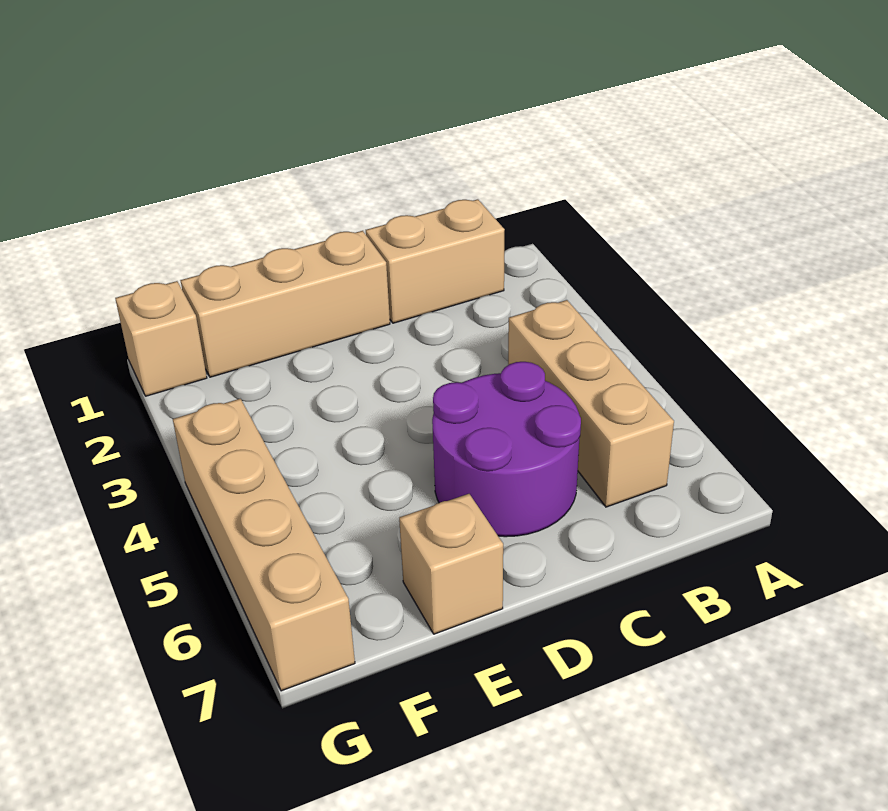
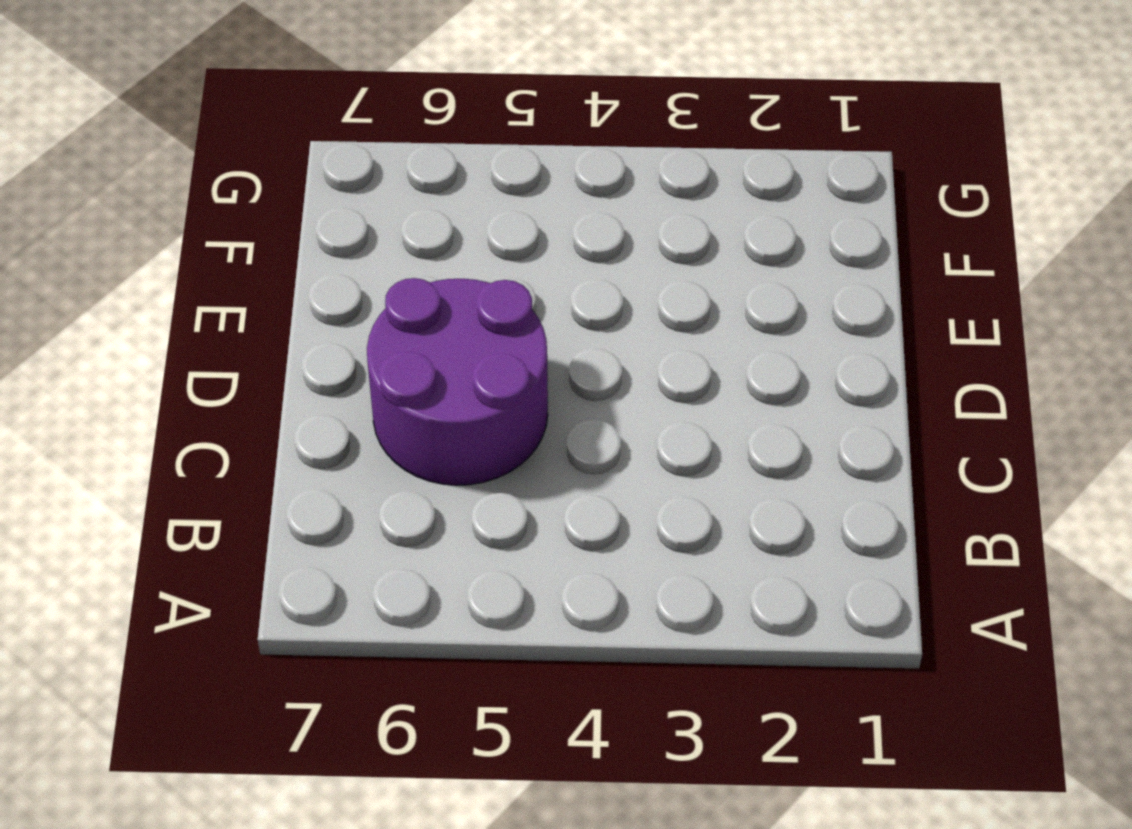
none -> tan brick B1:C1 level 1
none -> tan brick B4:B6 level 1

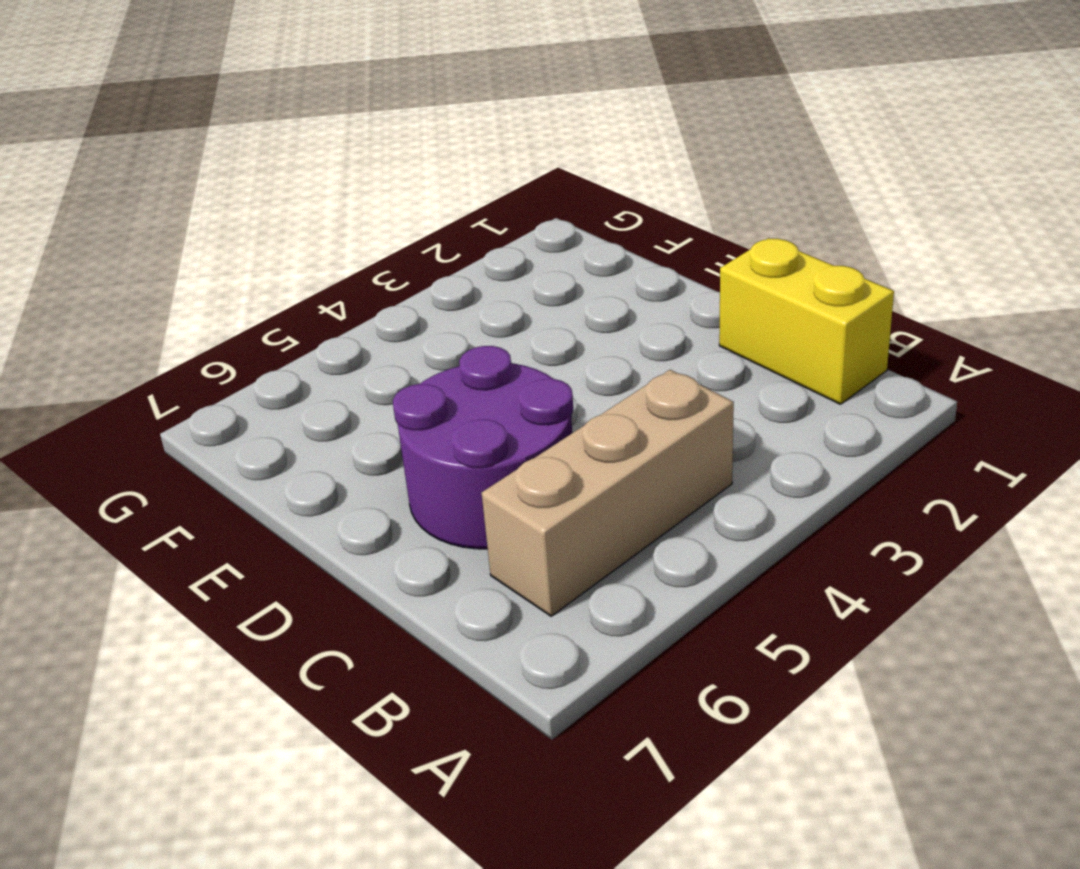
yellow brick B1:C1 level 1 -> tan brick B1:C1 level 1
none -> tan brick D1:F1 level 1
none -> tan brick E7 level 1

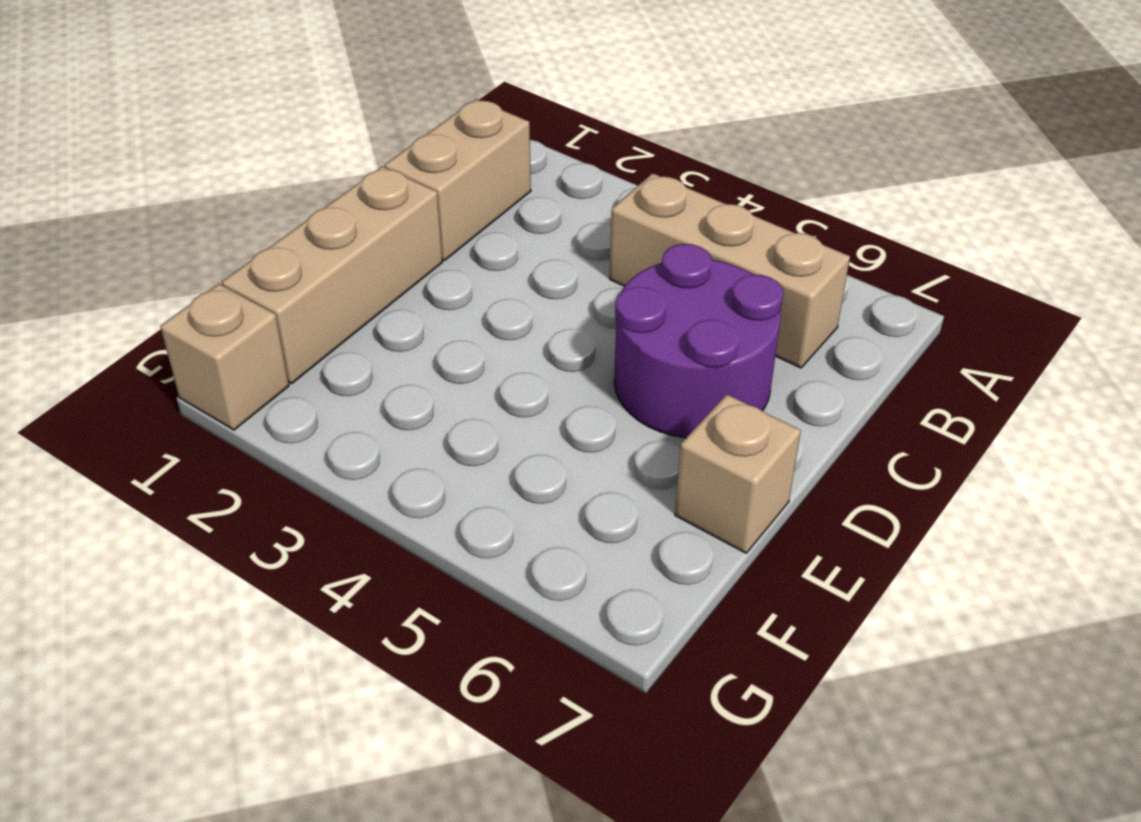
none -> tan brick G4:G7 level 1

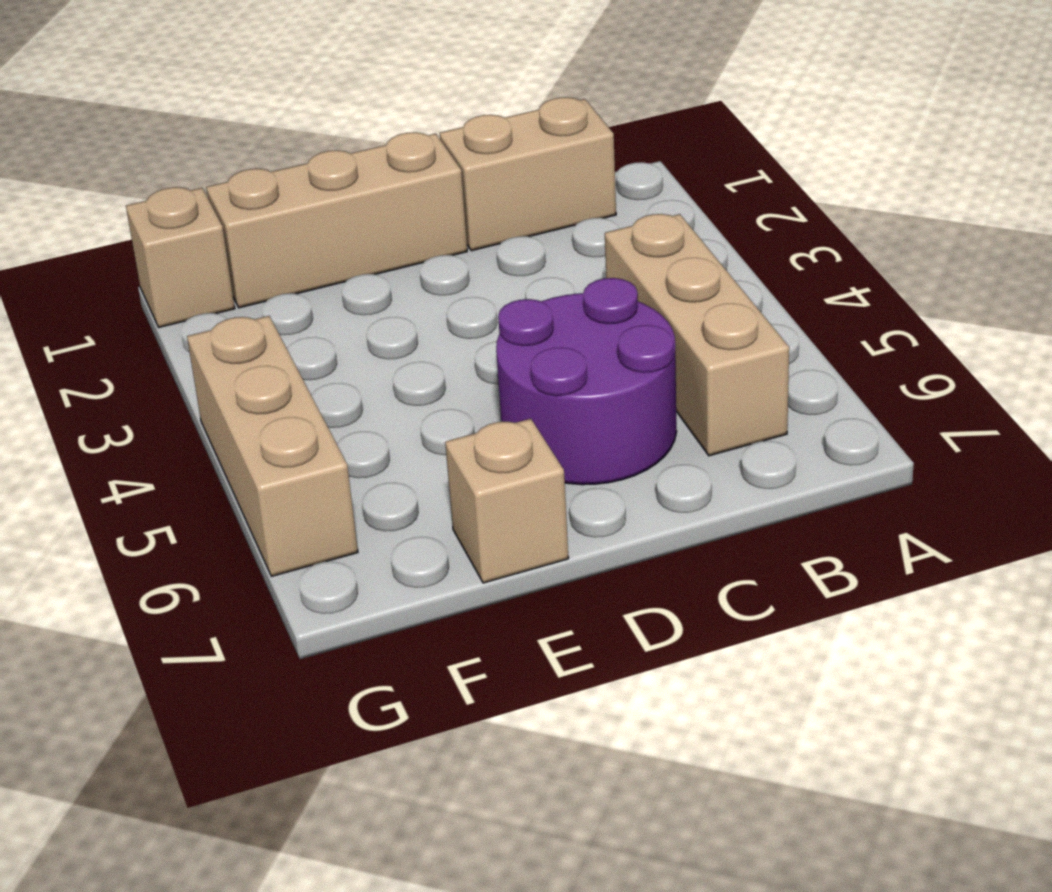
tan brick G4:G6 level 1 -> tan brick G4:G7 level 1

